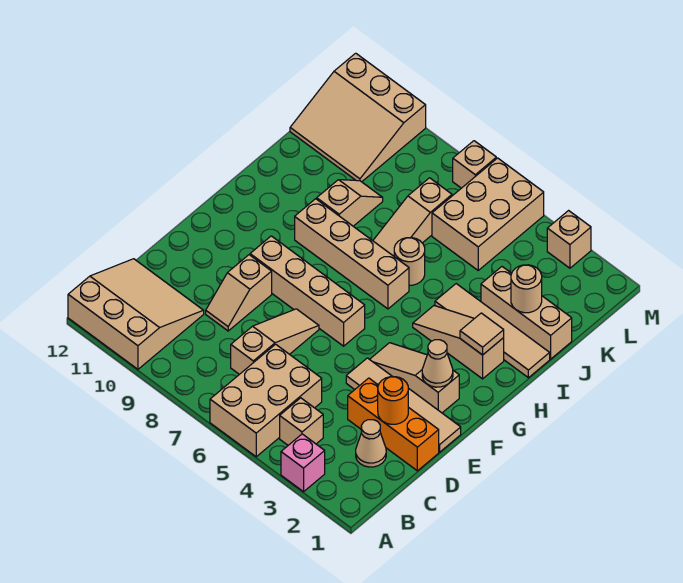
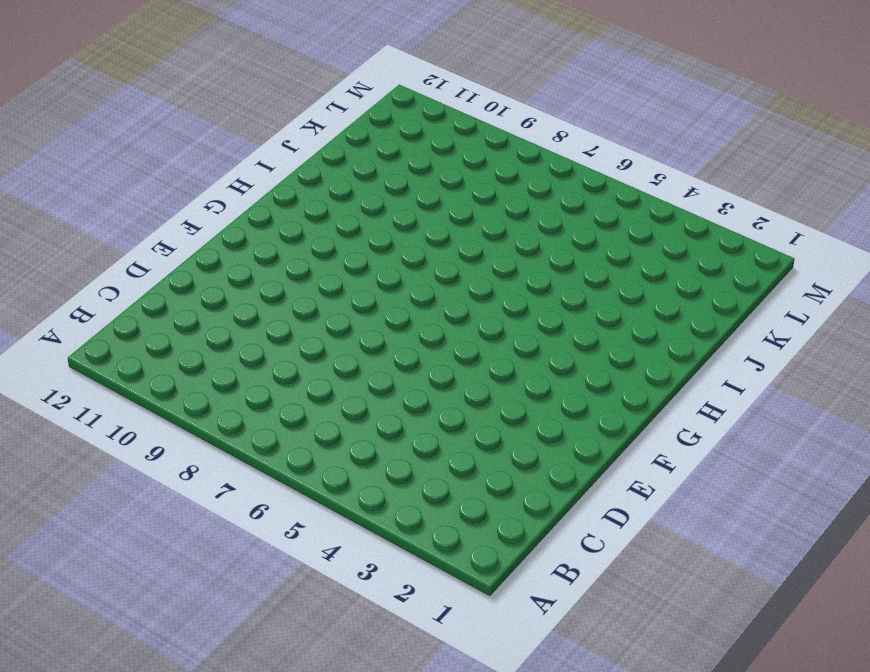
none -> pink brick A3 level 1
none -> tan brick A5:C6 level 1
none -> tan slope A10:C12 level 1 top A

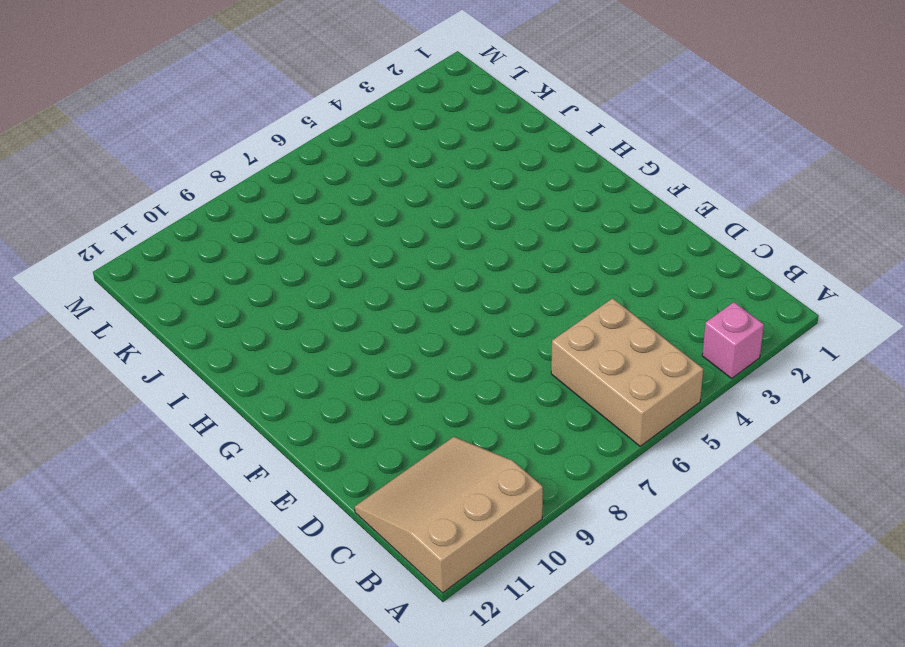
none -> tan brick B4 level 1
none -> tan cone C2 level 1
none -> tan slope C7:E7 level 1 top C

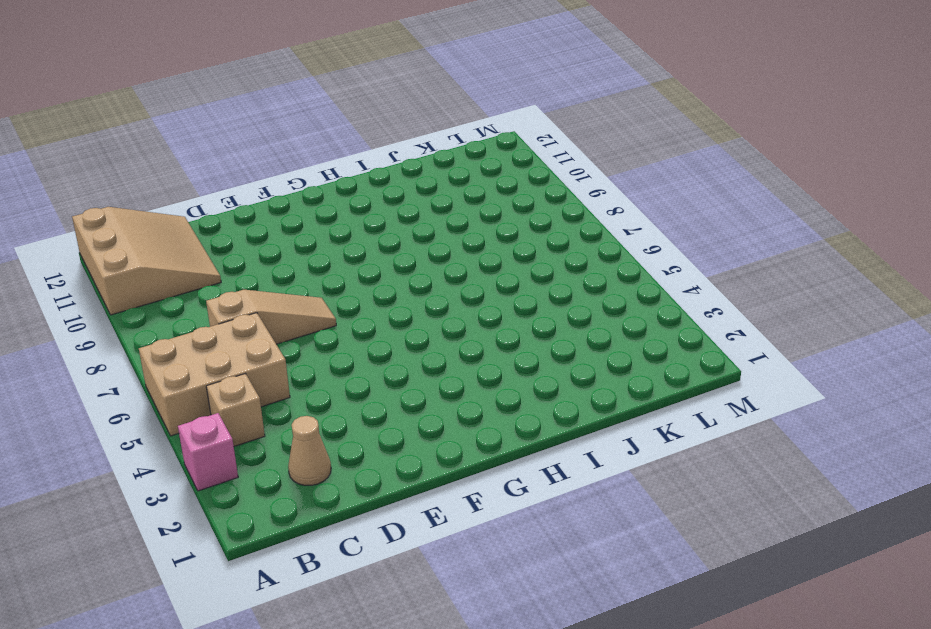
none -> orange brick D1:D3 level 1
none -> tan slope D9:E9 level 1 top E
none -> tan tile E1:E4 level 1

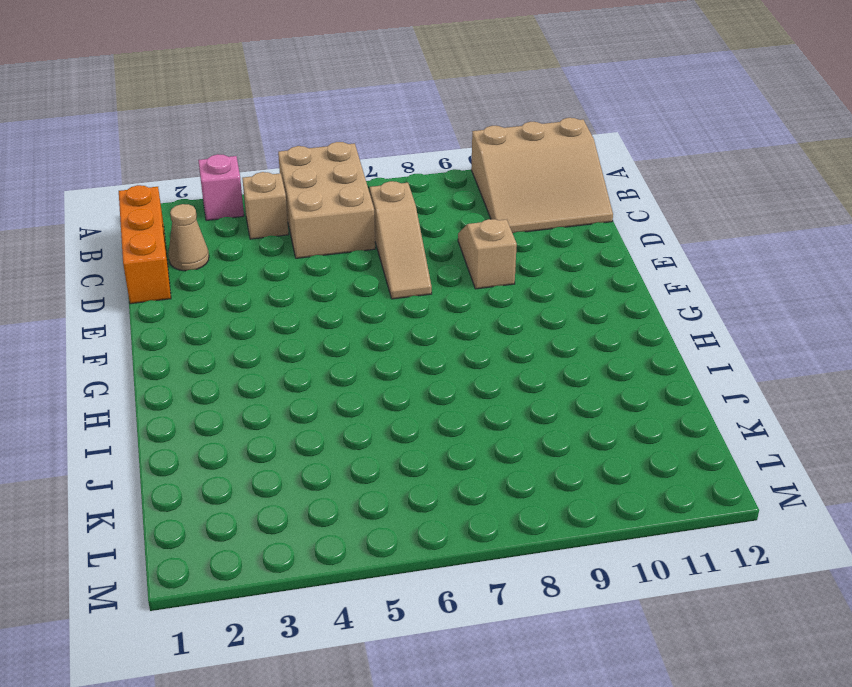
orange brick B1:D1 level 1 -> orange brick D1:D3 level 1
none -> tan tile E1:E4 level 1
none -> tan slope F2:F4 level 1 top 2
none -> tan brick F6:F9 level 1

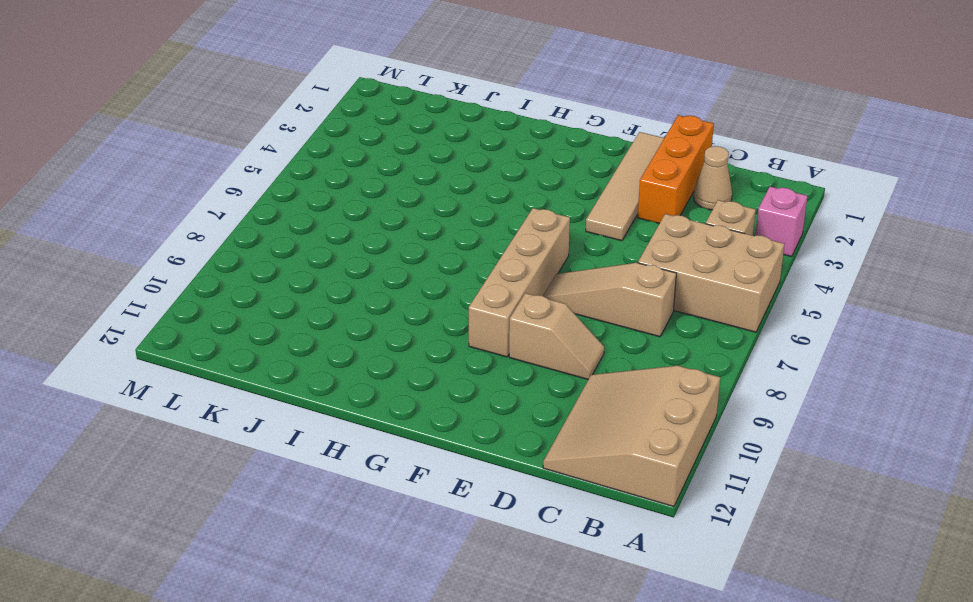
none -> tan slope F2:F4 level 1 top 2
none -> tan slope H2:H4 level 1 top 2
none -> tan brick H6:H9 level 1

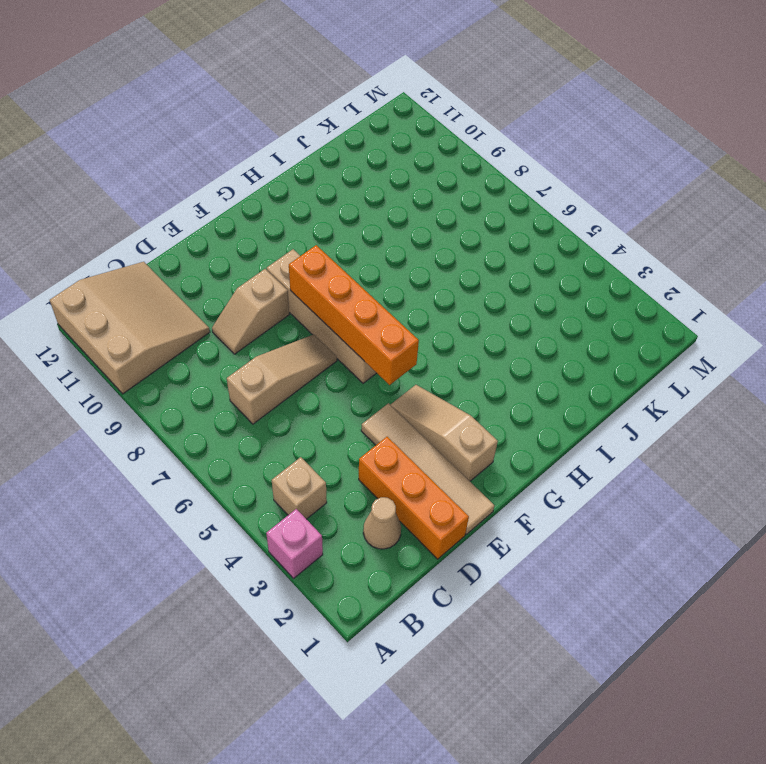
orange brick F5:F8 level 2 -> none
none -> tan brick A5:C6 level 1
none -> tan slope H2:H4 level 1 top 2
none -> tan brick H6:H9 level 1

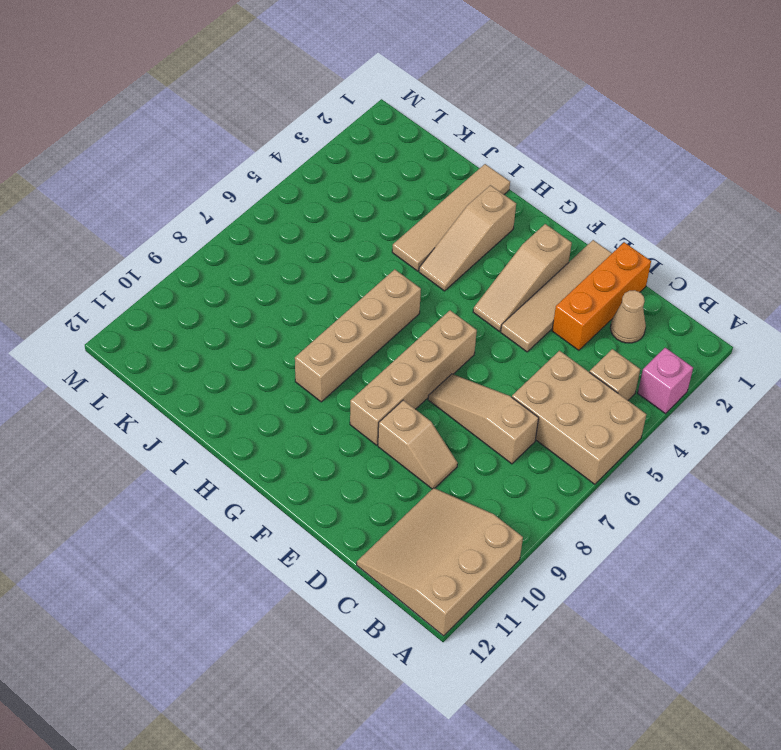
none -> tan round brick I6 level 1
none -> tan slope I7:K7 level 1 top K
none -> tan slope I9:J9 level 1 top I

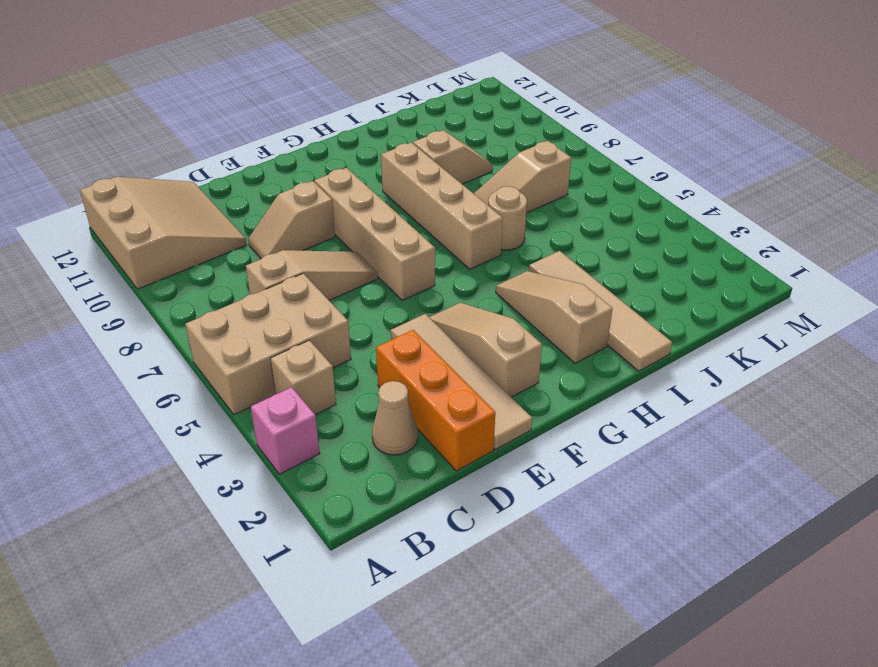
none -> tan brick J1:J3 level 1
none -> tan brick K5:M6 level 1
none -> tan slope K10:M12 level 1 top M

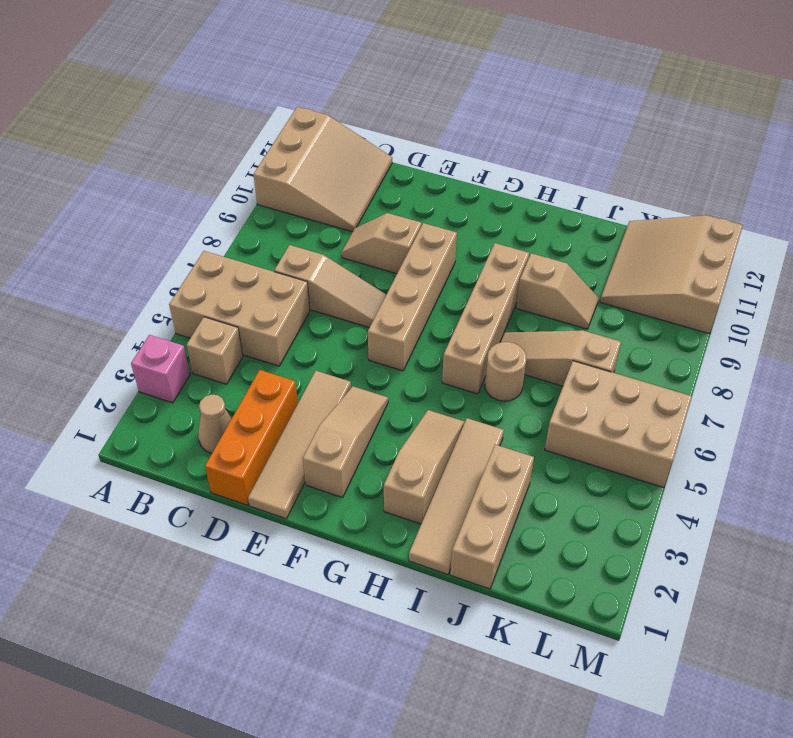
none -> tan brick M3 level 1
none -> tan brick M7 level 1
none -> orange round brick D2 level 2

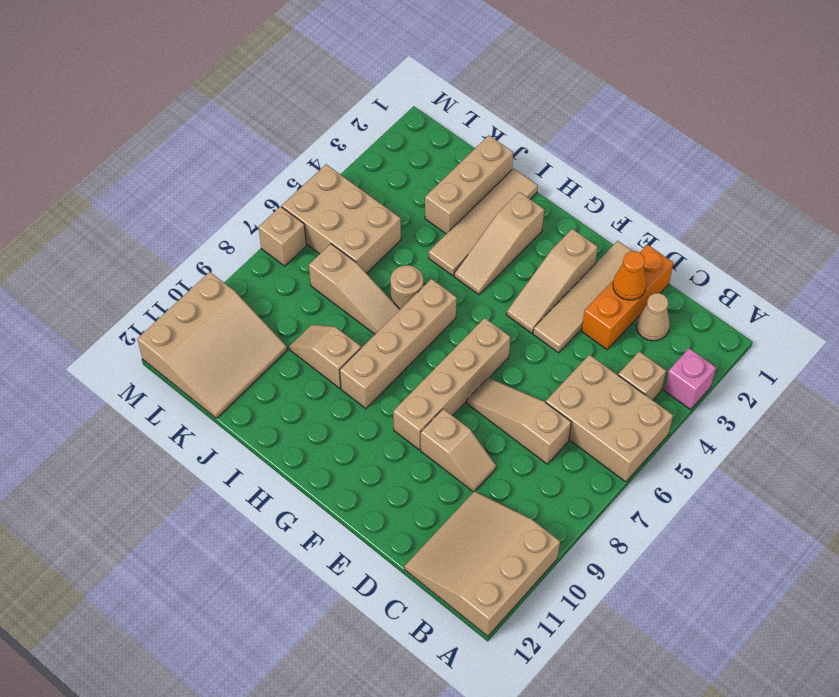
orange cone D2 level 2 -> orange round brick D2 level 2
none -> tan brick M3 level 1
none -> tan cone F2 level 2
none -> tan tile H2 level 2

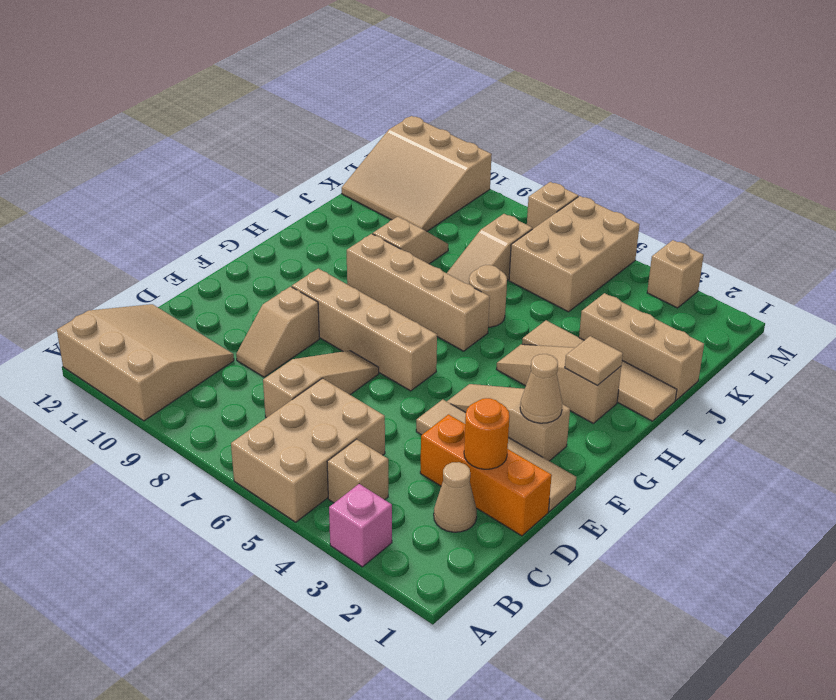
none -> tan round brick J2 level 2

